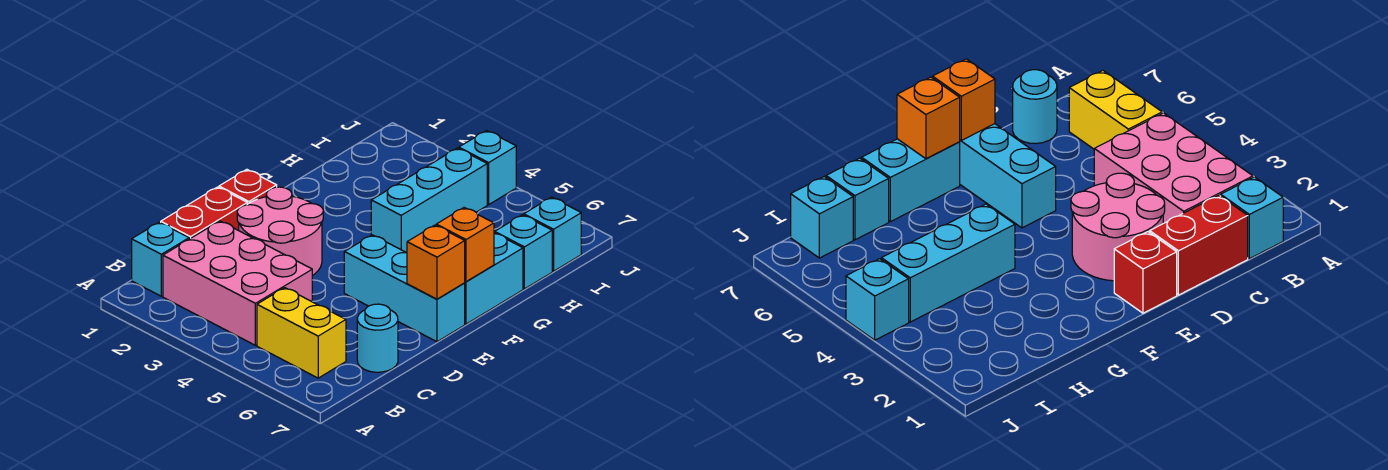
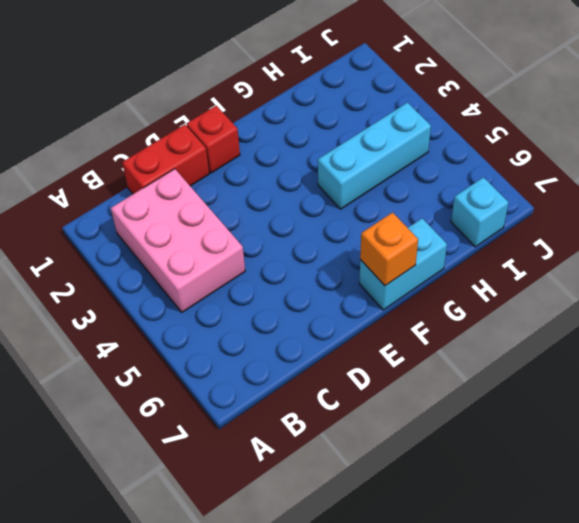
none -> cyan brick B1 level 1
none -> yellow brick B5:B6 level 1
none -> cyan round brick C7 level 1

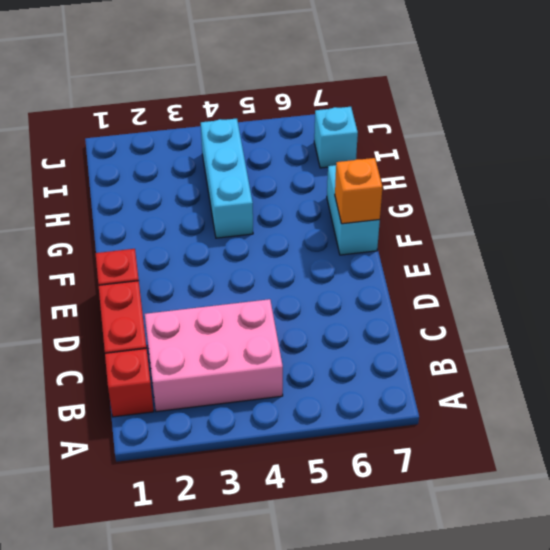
red brick B1 level 1 -> cyan brick B1 level 1
none -> yellow brick B5:B6 level 1
none -> cyan round brick C7 level 1
none -> pink round brick D2:E3 level 1

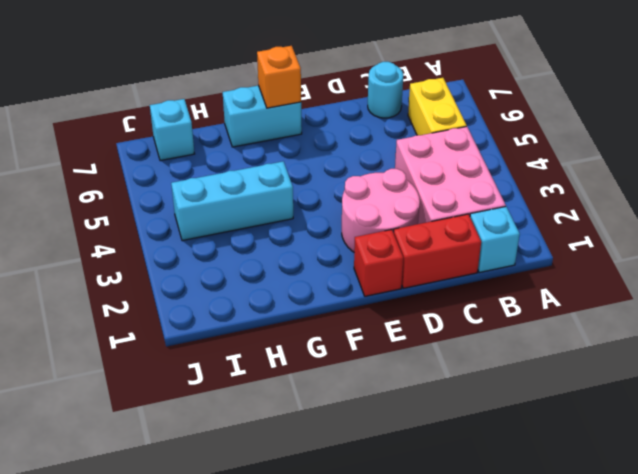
none -> cyan brick E5:E7 level 1
none -> cyan brick H7 level 1
none -> cyan brick J4 level 1

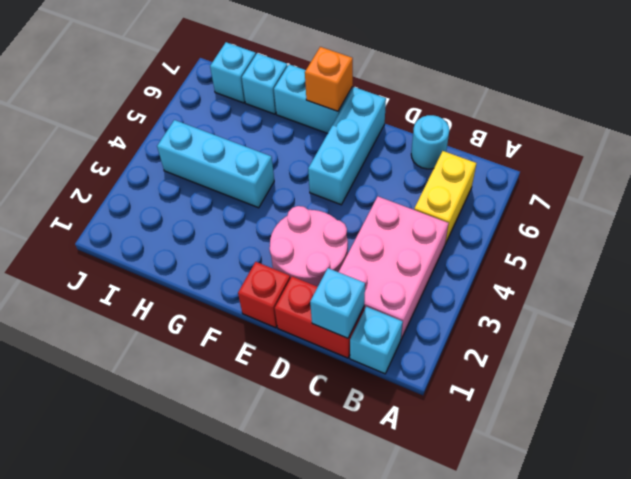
cyan brick C1 level 2 -> cyan brick J4 level 1
none -> orange brick E7 level 2

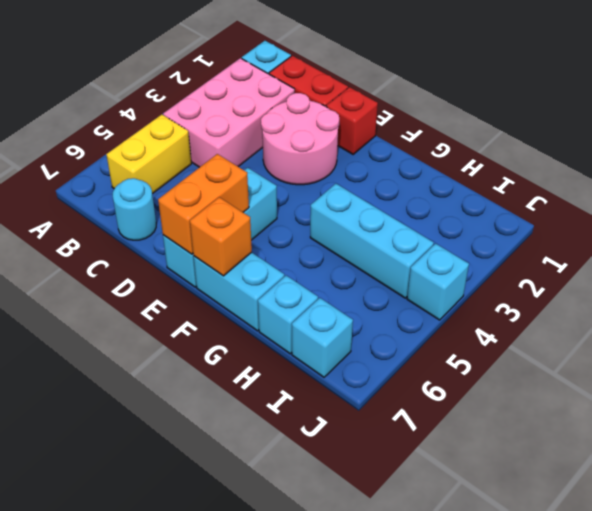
orange brick E6:E7 level 2 -> orange brick E7 level 2

